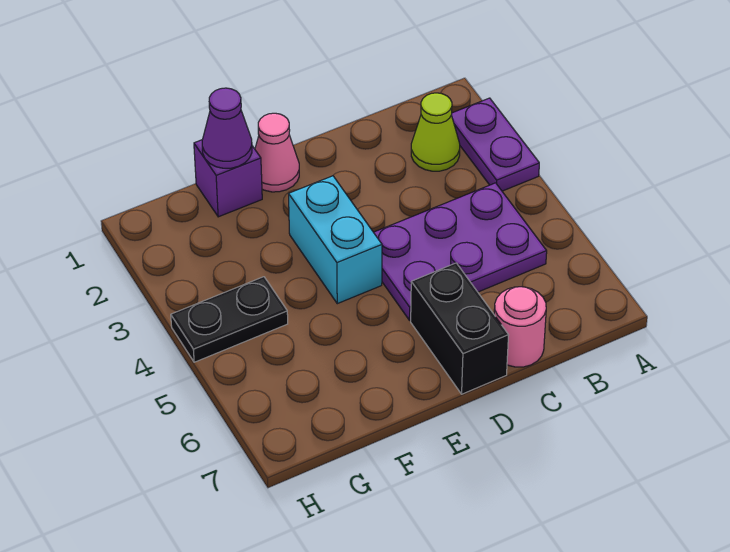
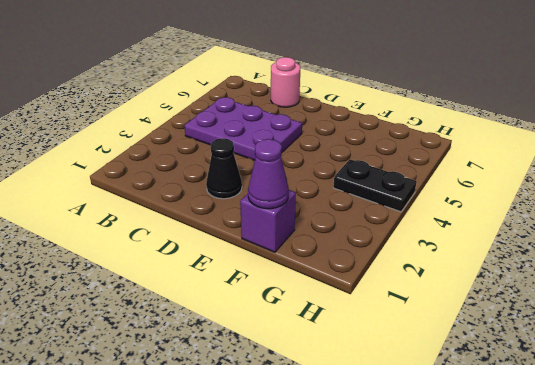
black cone D2 level 1 -> none
none -> purple plate A2:A3 level 1
none -> lime cone B2 level 1

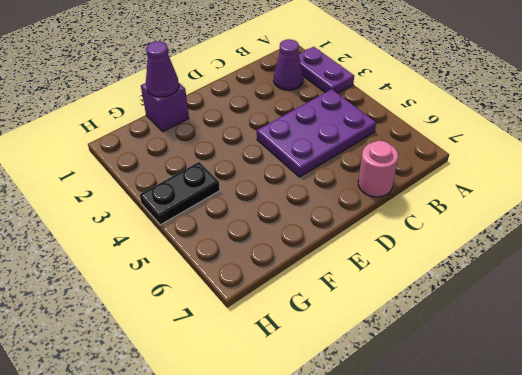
purple cone B2 level 1 -> lime cone B2 level 1
none -> black brick D6:D7 level 1
none -> pink cone E1 level 1

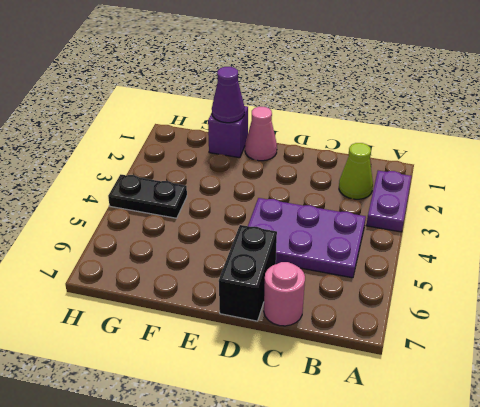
none -> cyan brick E3:E4 level 1

